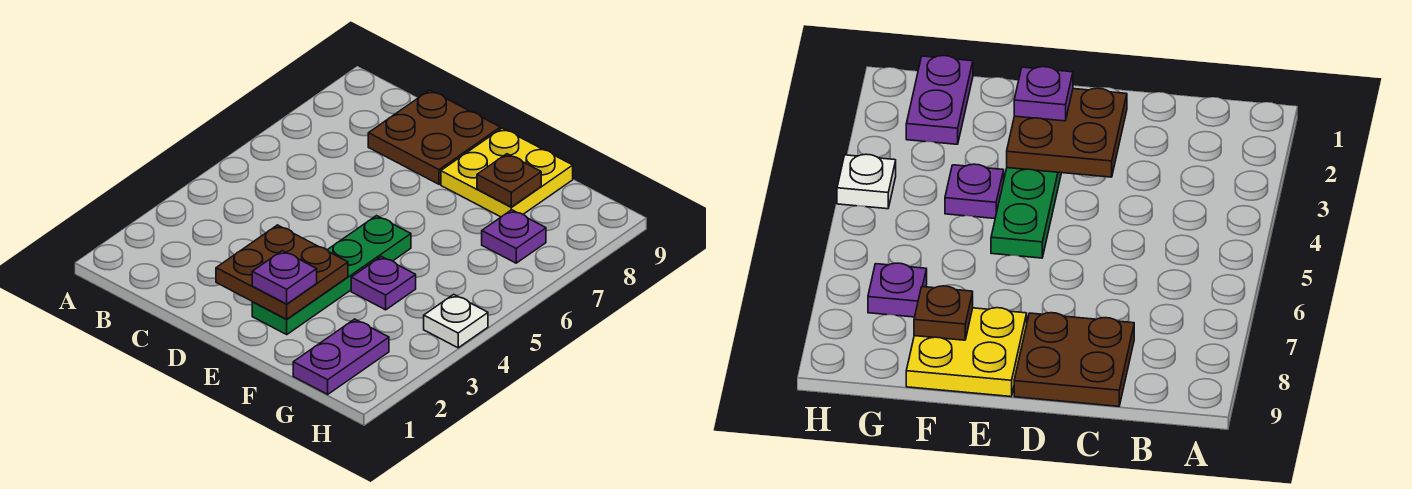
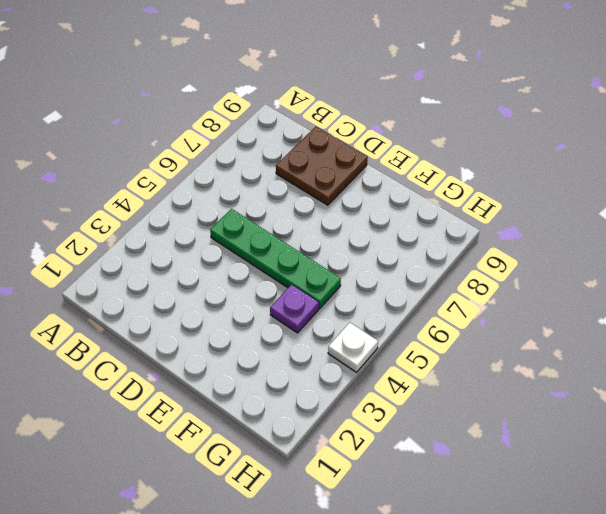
green plate C5:F5 level 1 -> green plate E2:E5 level 1
none -> yellow plate E8:F9 level 1
none -> purple plate G1:G2 level 1

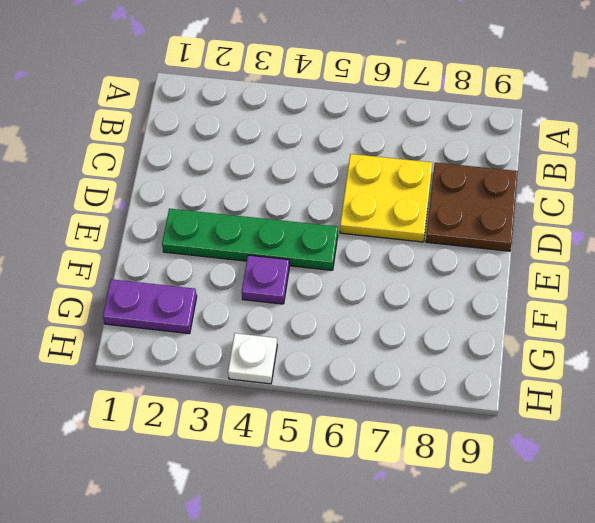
yellow plate C6:D7 level 1 -> yellow plate E8:F9 level 1
none -> purple plate G7 level 1
none -> brown plate D2:E3 level 2

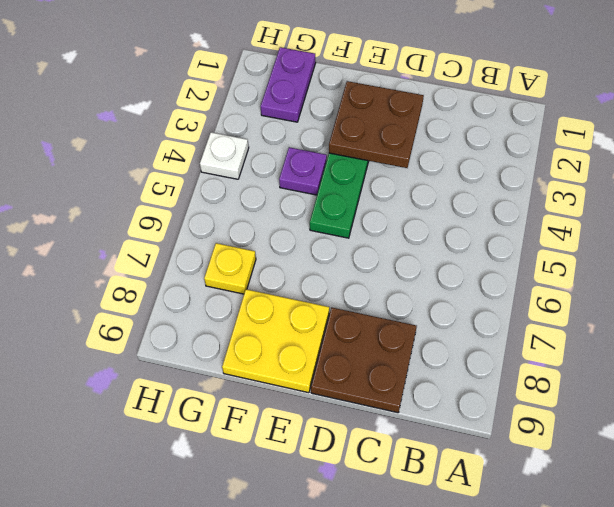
yellow plate G7 level 1 -> purple plate G7 level 1
none -> brown plate F8 level 2
none -> purple plate E2 level 3

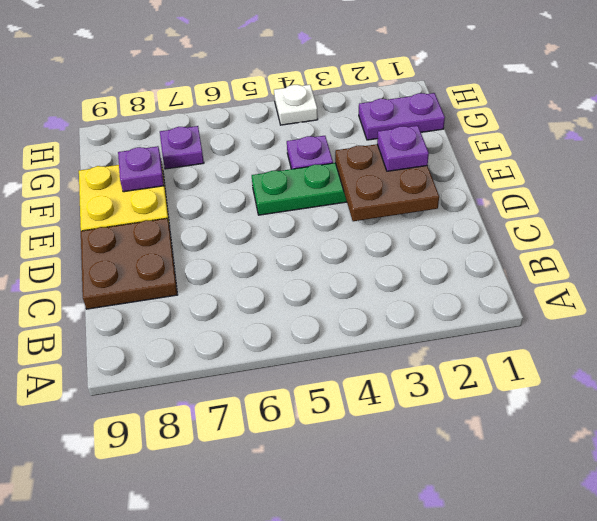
purple plate F8 level 2 -> brown plate F8 level 2

